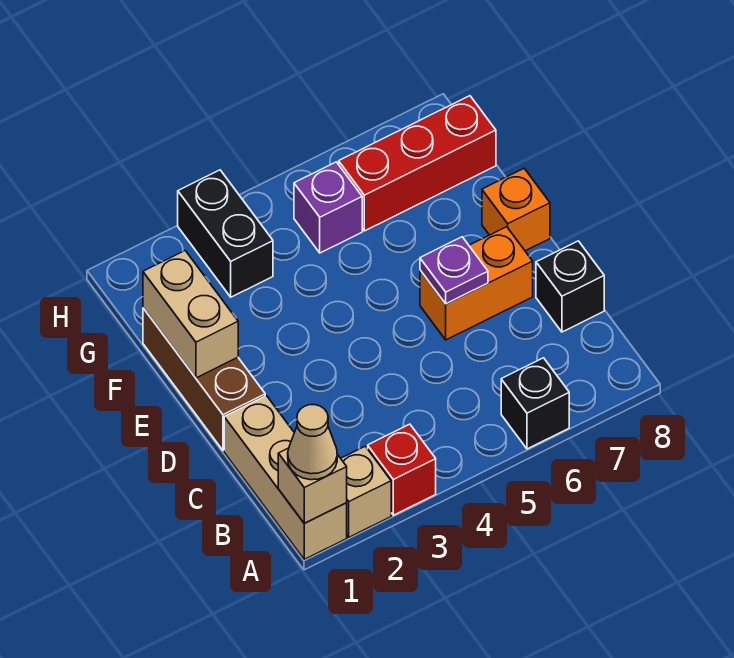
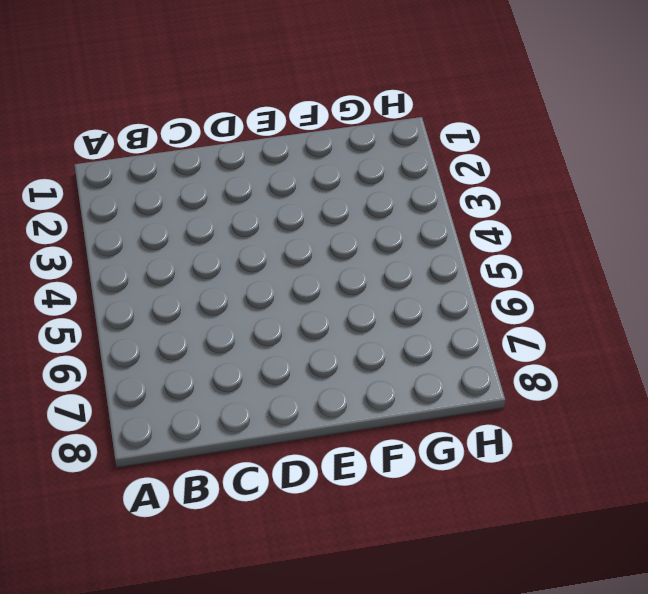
none -> tan brick A1:C1 level 1
none -> tan brick A2 level 1
none -> red brick A3 level 1

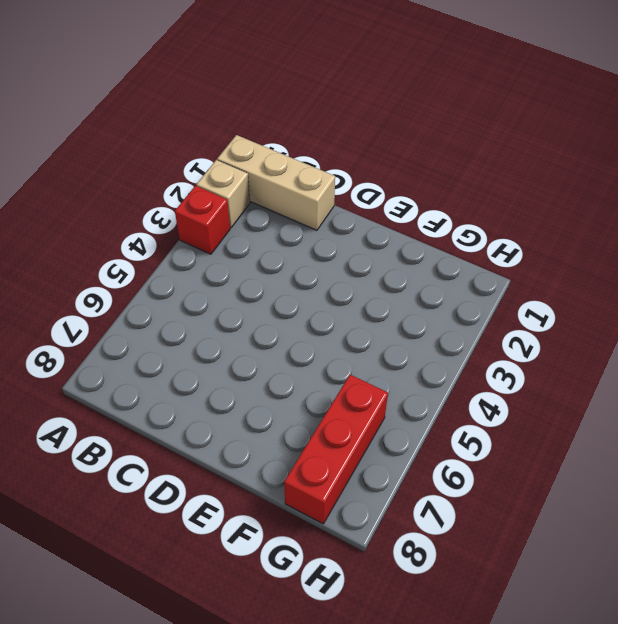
none -> black brick A6 level 1
none -> black brick C8 level 1
none -> brown brick D1:F1 level 1

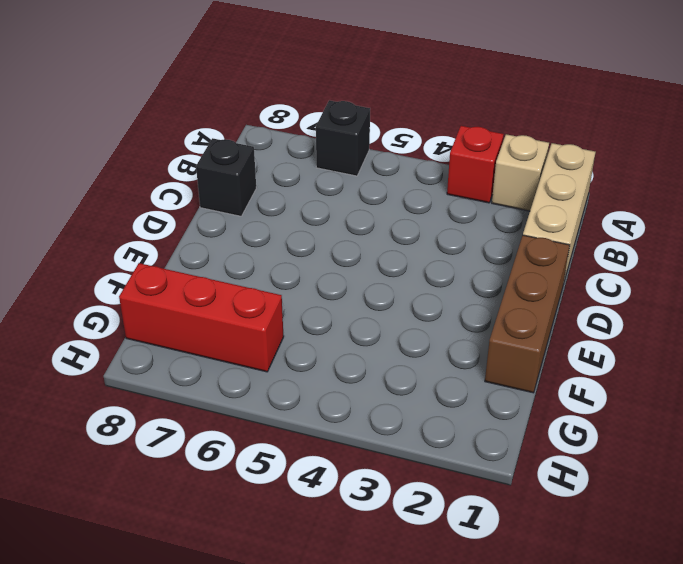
none -> orange brick D6:D7 level 1
none -> orange brick E8 level 1
none -> black brick G3:H3 level 1

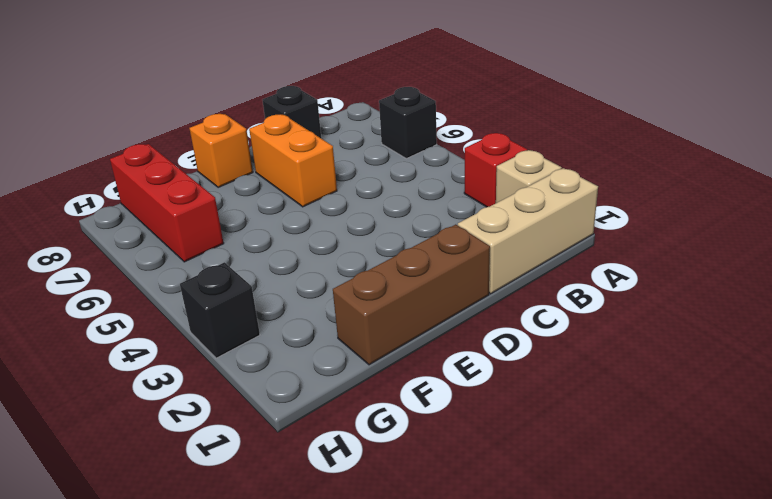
black brick H3 level 1 -> black brick G3:H3 level 1
none -> purple brick G5 level 1
none -> tan brick A1 level 2
none -> purple plate D6 level 2

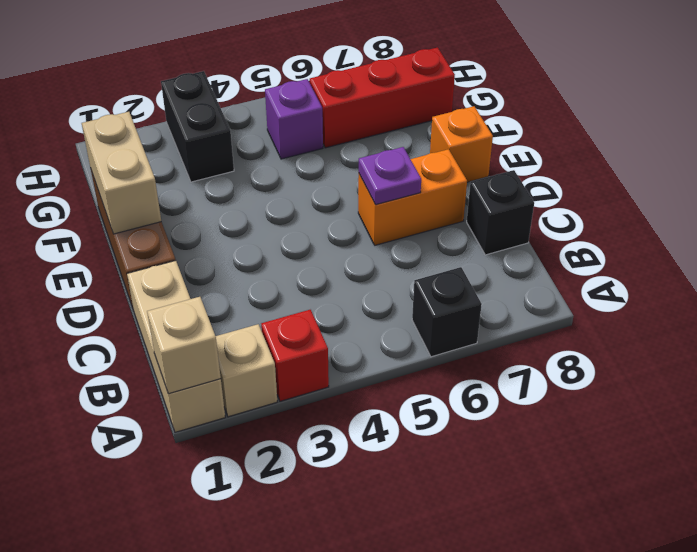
none -> tan cone A1 level 3

